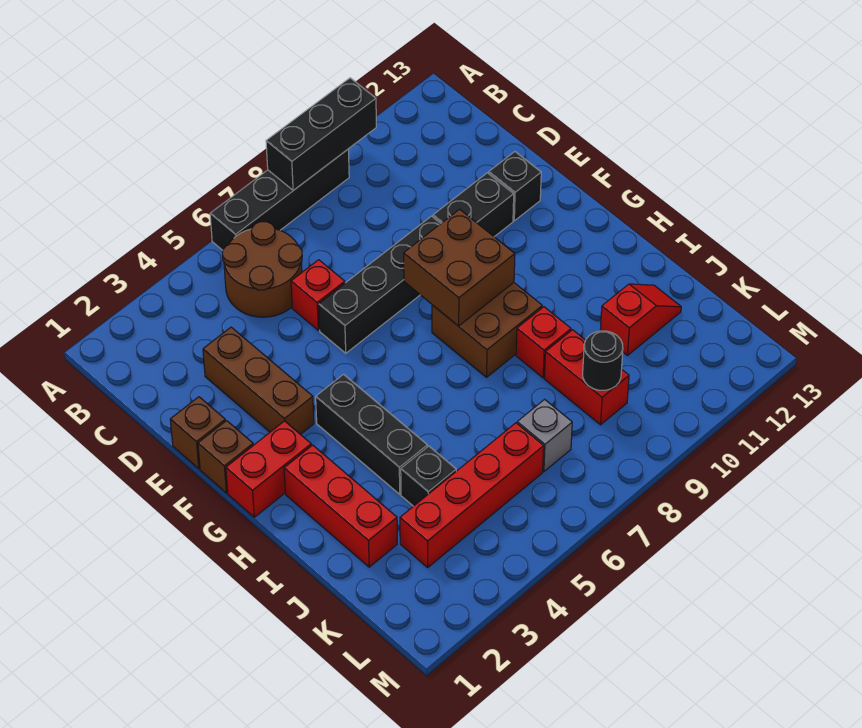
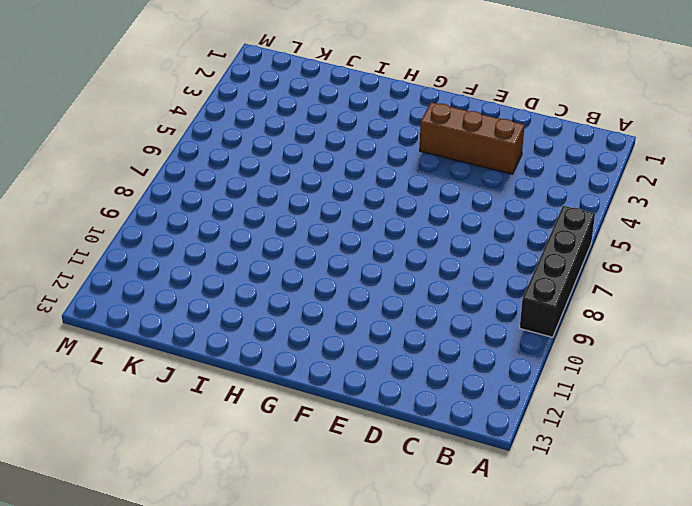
none -> brown round brick B5:C6 level 1
none -> red brick D6 level 1
none -> brown brick E1 level 1

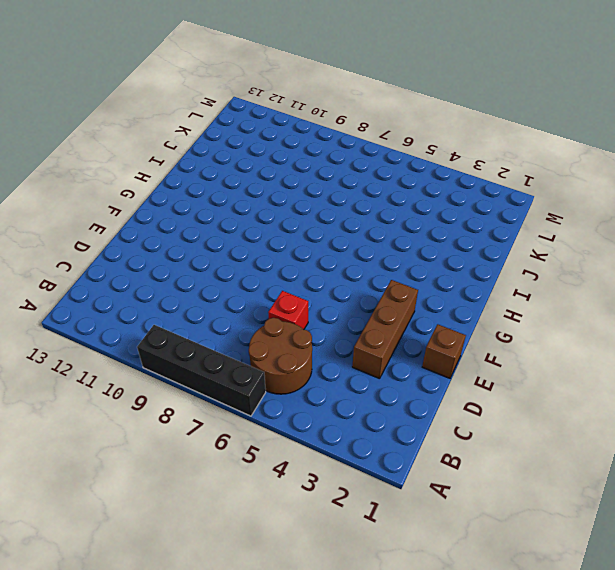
none -> black brick E6:E9 level 1
none -> black brick E10:E11 level 1
none -> black brick E12 level 1

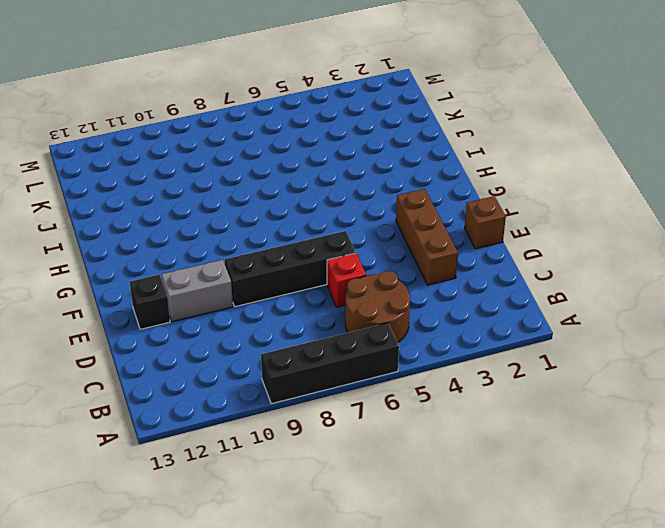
grey brick E10:E11 level 1 -> black brick E10:E11 level 1
none -> brown brick F1 level 1
none -> red brick G1:G2 level 1
none -> black brick G4:I4 level 1

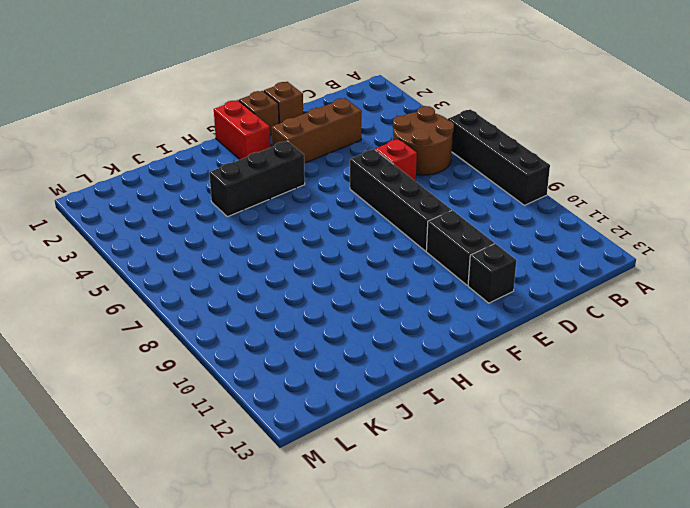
none -> brown brick G8:H9 level 1
none -> red brick H2:J2 level 1
none -> red brick I9 level 1

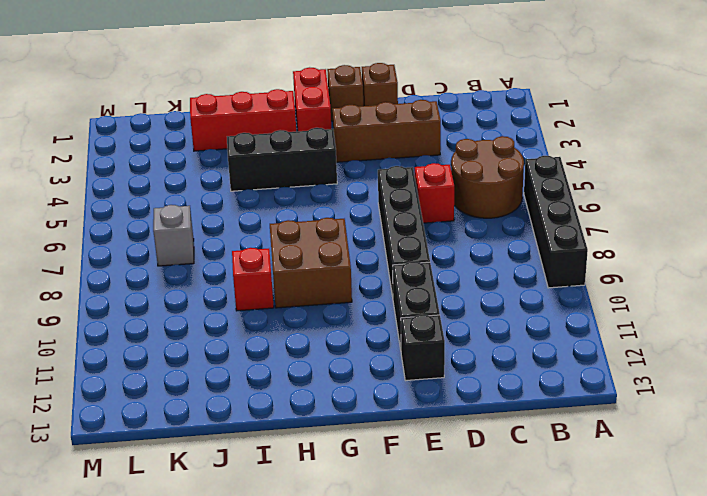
none -> black brick J4 level 1
none -> red brick J9:K9 level 1
none -> red slope J11:J12 level 1 top 11

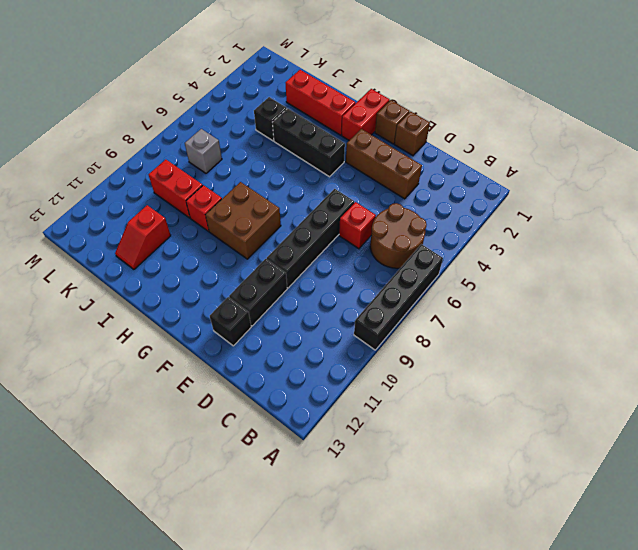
none -> red brick K3:K6 level 1
none -> black brick A8:A10 level 2
none -> brown brick F8:G9 level 2

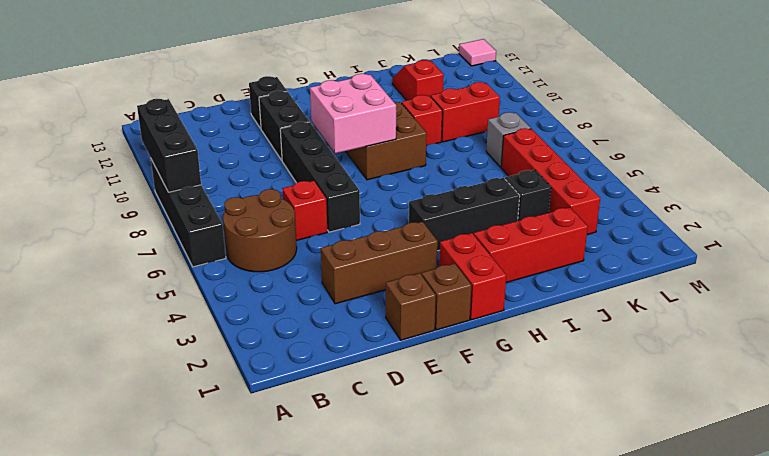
pink brick F8:G9 level 2 -> brown brick F8:G9 level 2
pink tile M13 level 1 -> none
none -> black round brick K9 level 2

